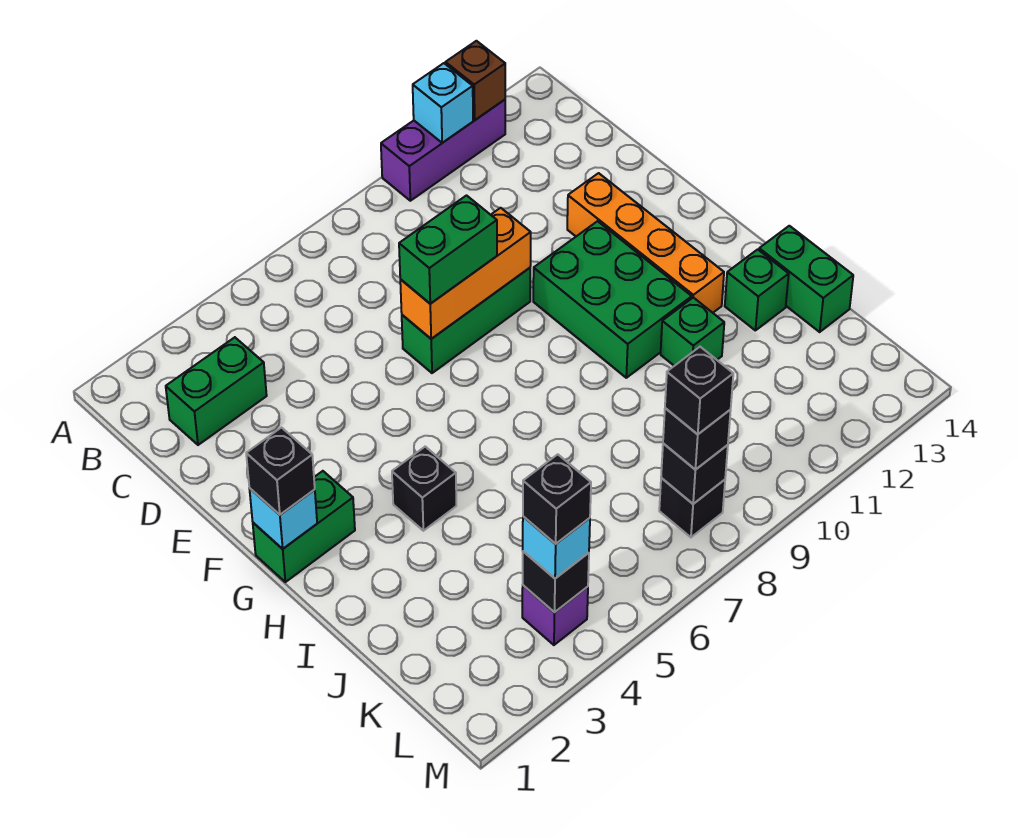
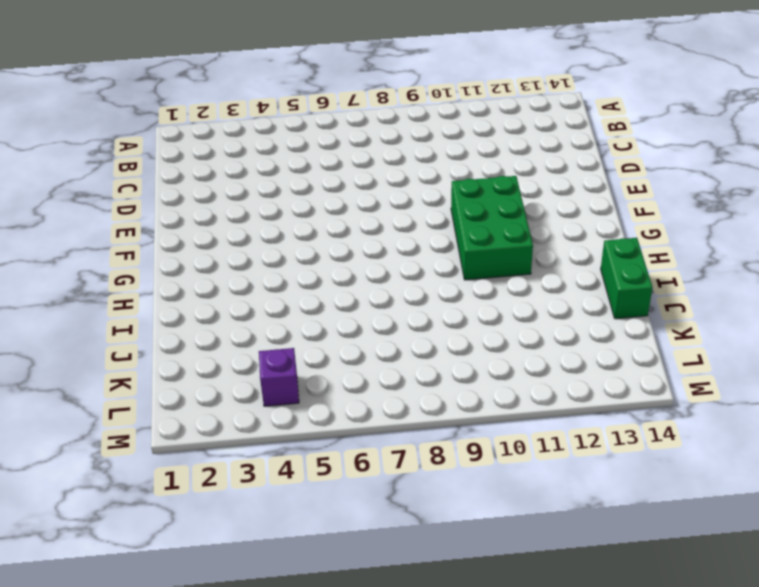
none -> purple brick A10:A12 level 1
none -> green brick C2:C3 level 1
none -> green brick E7:E9 level 1

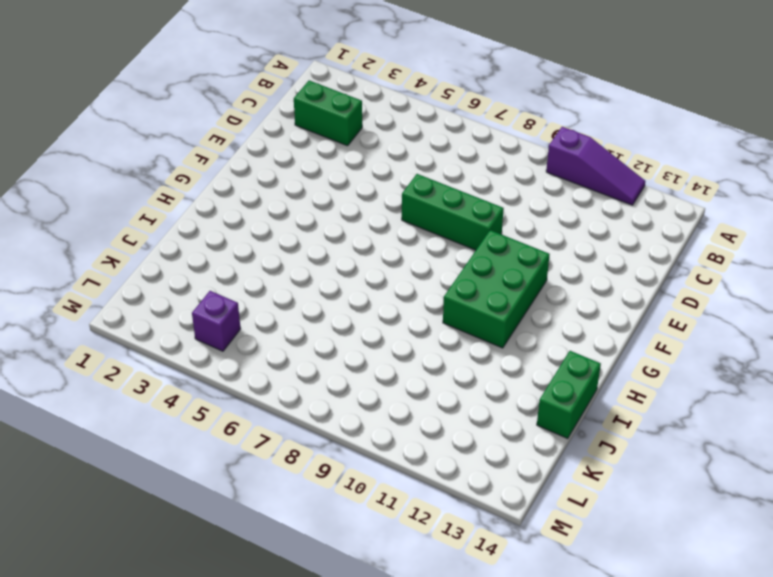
purple slope A10:A12 level 1 top 10 -> purple brick A10:A12 level 1
none -> orange brick E12:H12 level 1
none -> green brick G1:G2 level 1
none -> black brick H4 level 1

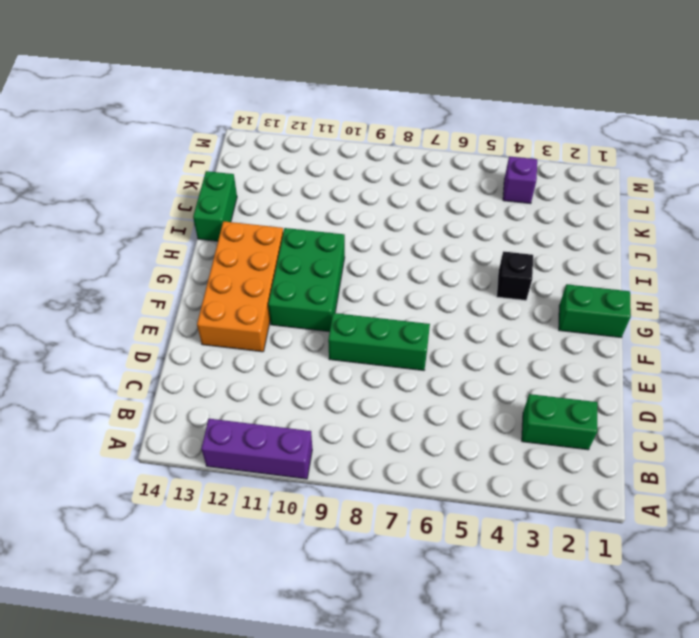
orange brick E12:H13 level 1 -> orange brick E12:H12 level 1
none -> green brick I11 level 1
none -> green brick I13 level 1
none -> black brick L8 level 1

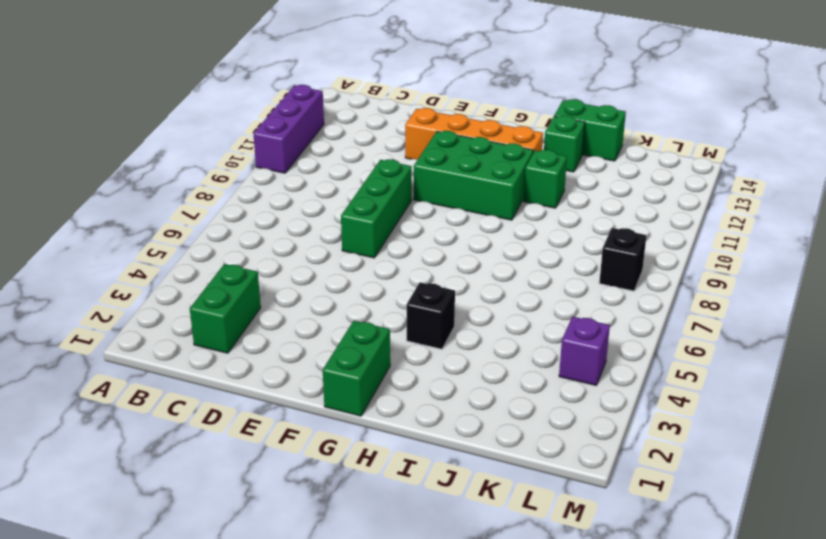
none -> cyan brick A11 level 2
none -> brown brick A12 level 2
none -> orange brick E7:E9 level 2

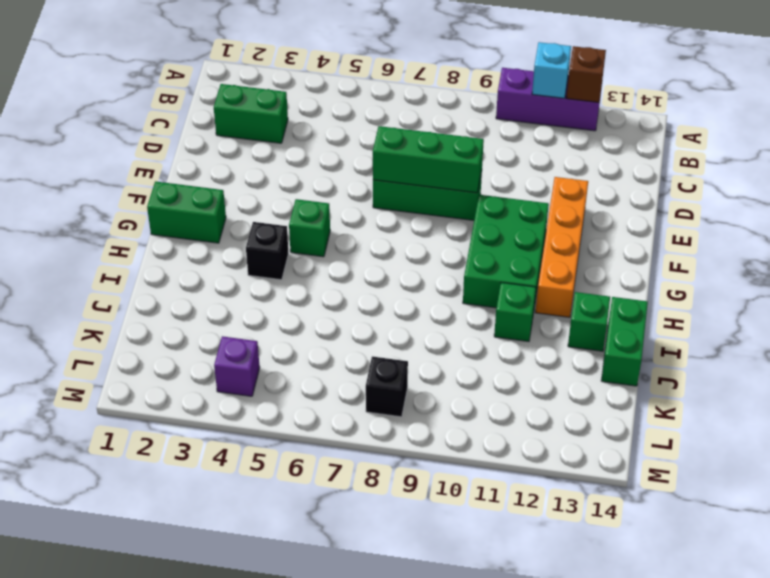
green brick E7:E9 level 2 -> orange brick E7:E9 level 2
green brick G5 level 1 -> none
none -> cyan brick G1 level 2
none -> black brick L4 level 2
none -> black brick L8 level 2

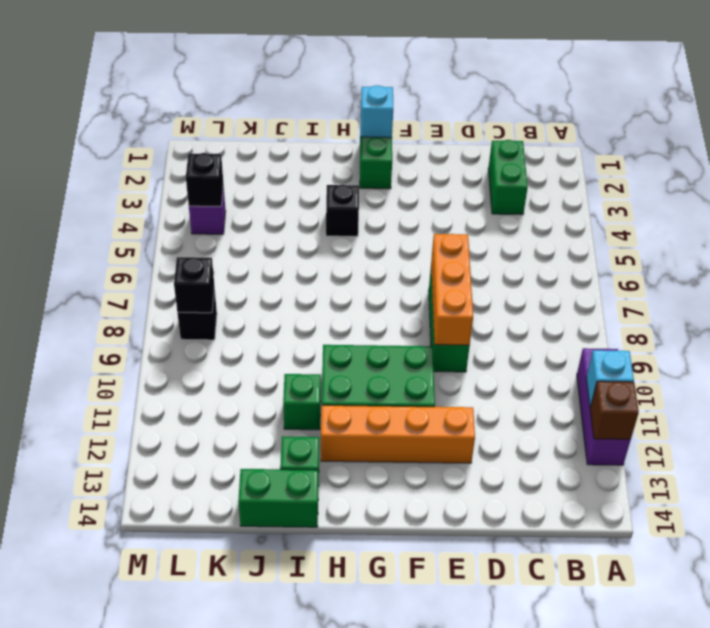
none -> green brick E7:E8 level 3
none -> black brick G1 level 3
none -> cyan brick L4 level 3

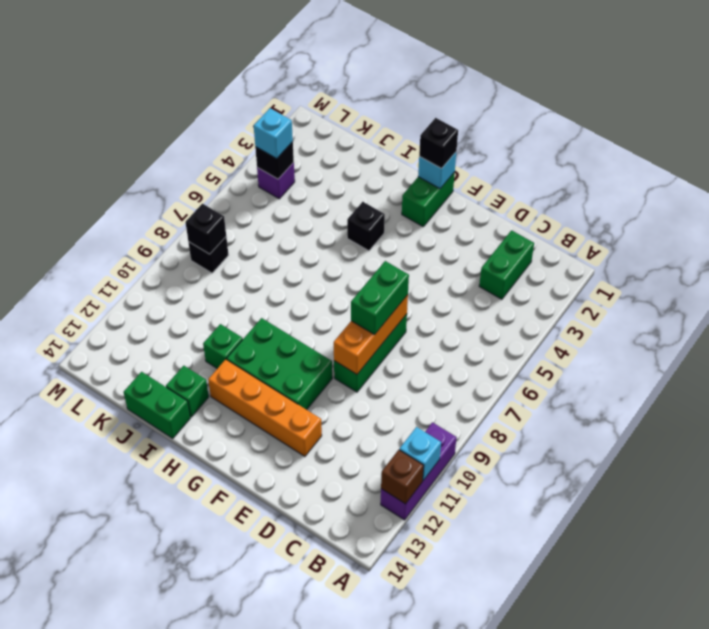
none -> black brick L8 level 3
none -> black brick L4 level 4
none -> black brick L8 level 4

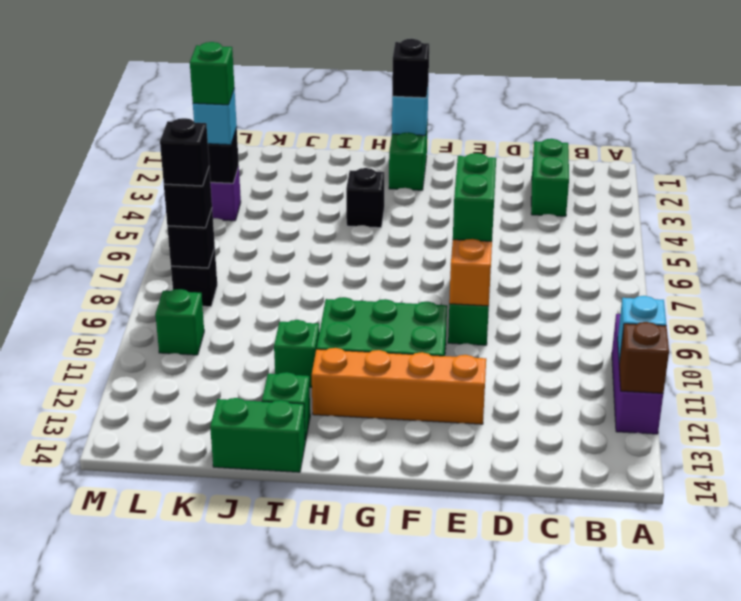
green brick L4 level 4 -> black brick L4 level 4
green brick L10 level 1 -> none

